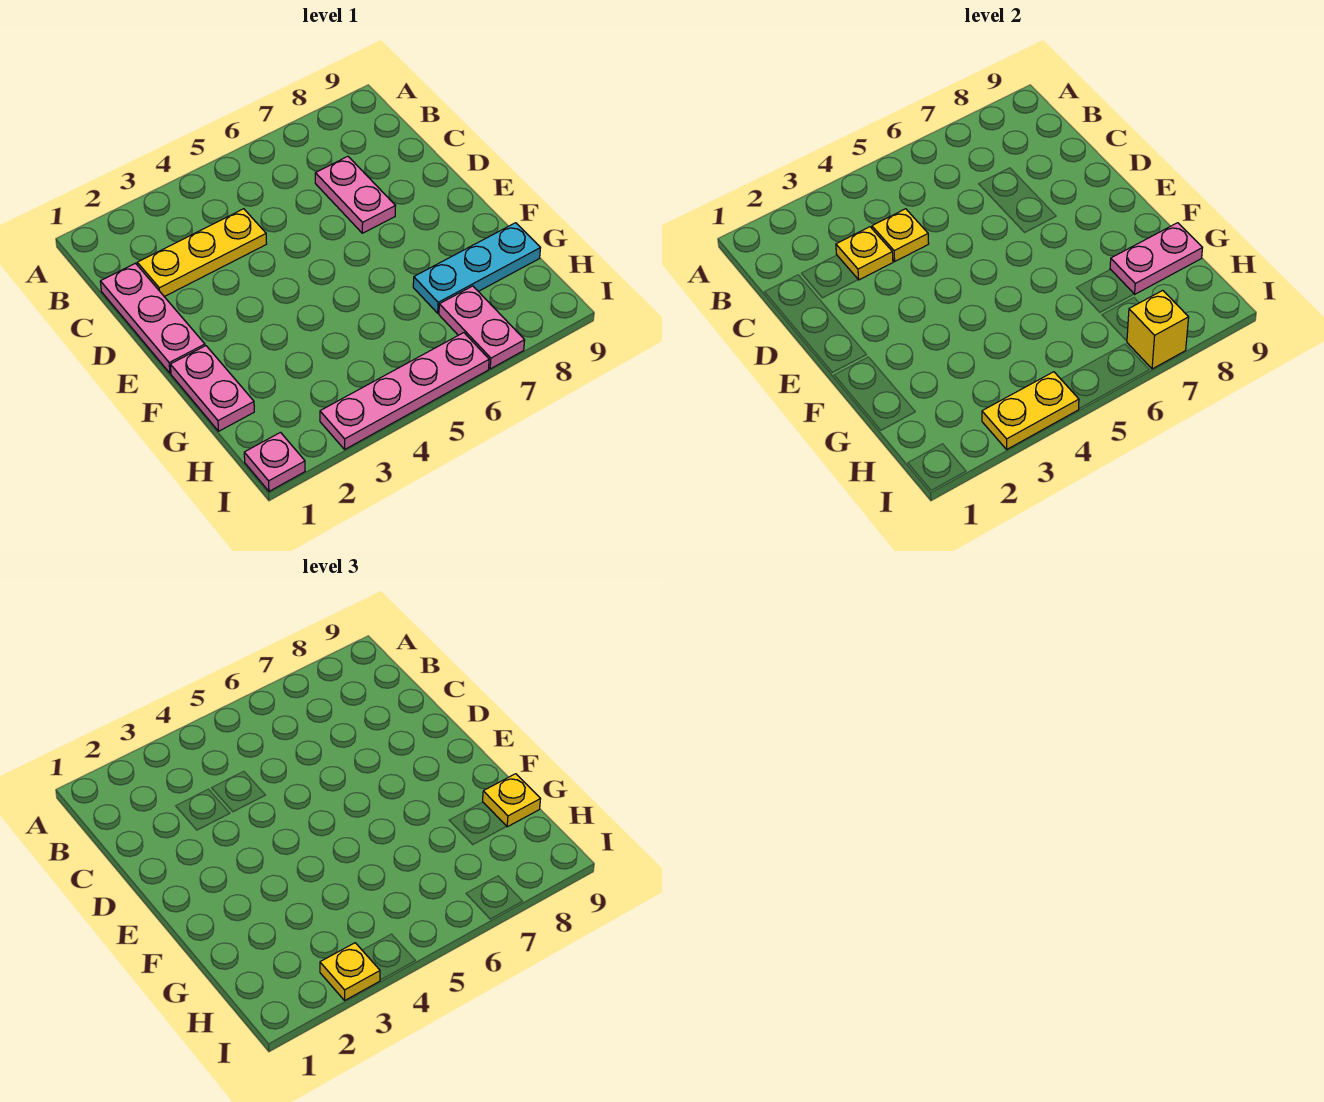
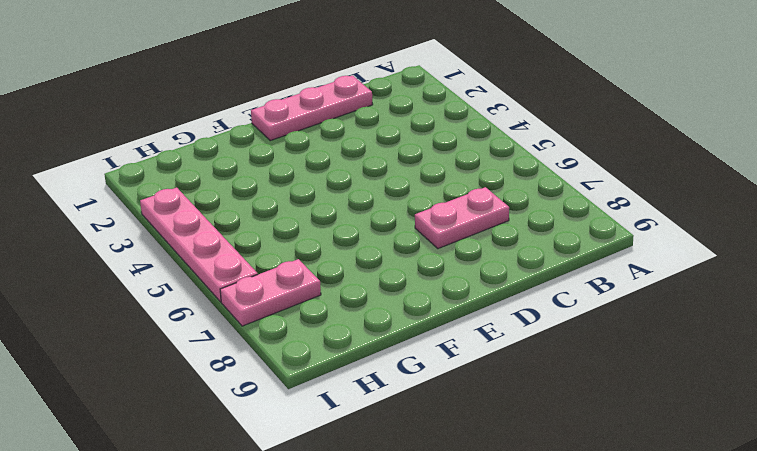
none -> yellow plate C2:C4 level 1
none -> pink plate F1:G1 level 1
none -> cyan plate G7:G9 level 1

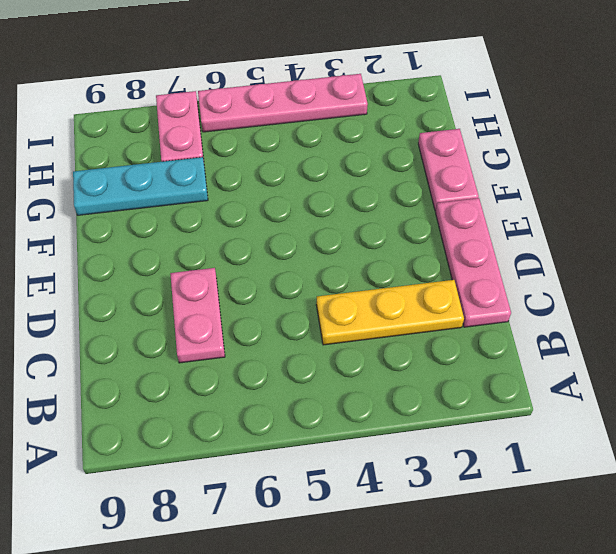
none -> pink plate I1 level 1
none -> yellow plate C3 level 2
none -> yellow plate C4 level 2

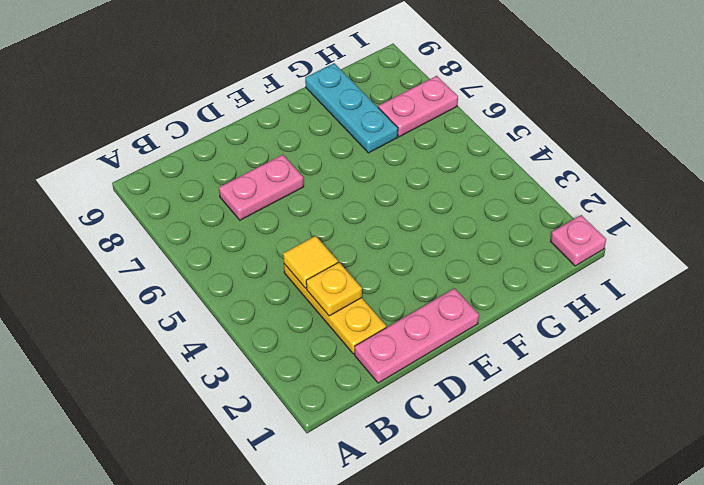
yellow tile C4 level 2 -> yellow plate C4 level 2
none -> pink plate F1:G1 level 1
none -> pink plate I3:I6 level 1
none -> pink plate G8:G9 level 2

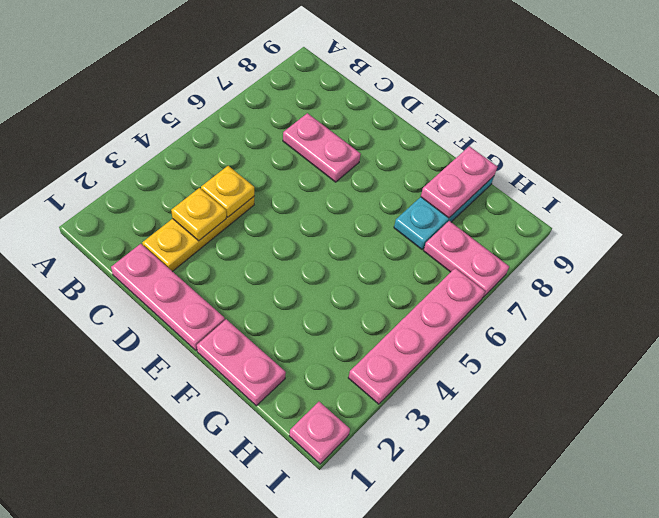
none -> yellow plate I3:I4 level 2
none -> yellow brick I7 level 2
none -> yellow plate G9 level 3

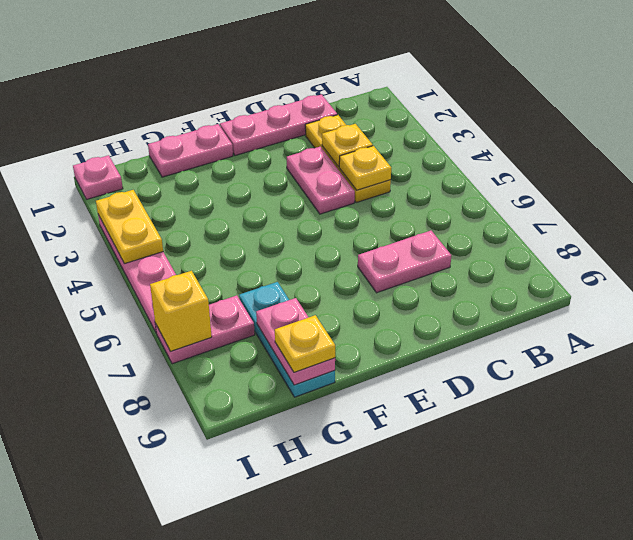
pink plate D3:D4 level 1 -> none
none -> yellow plate I3 level 3

